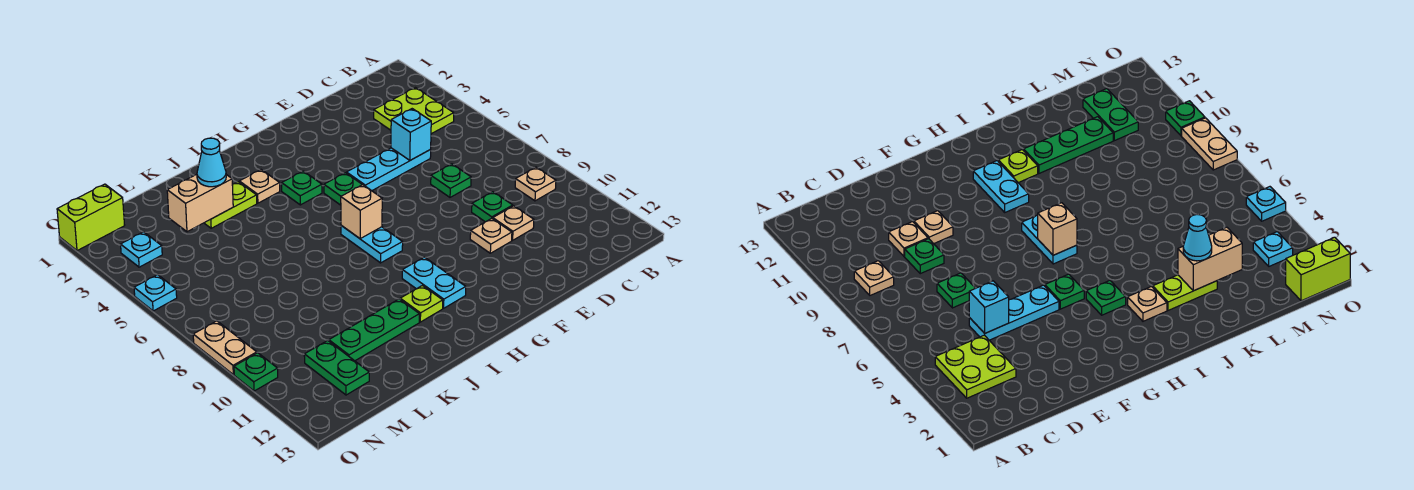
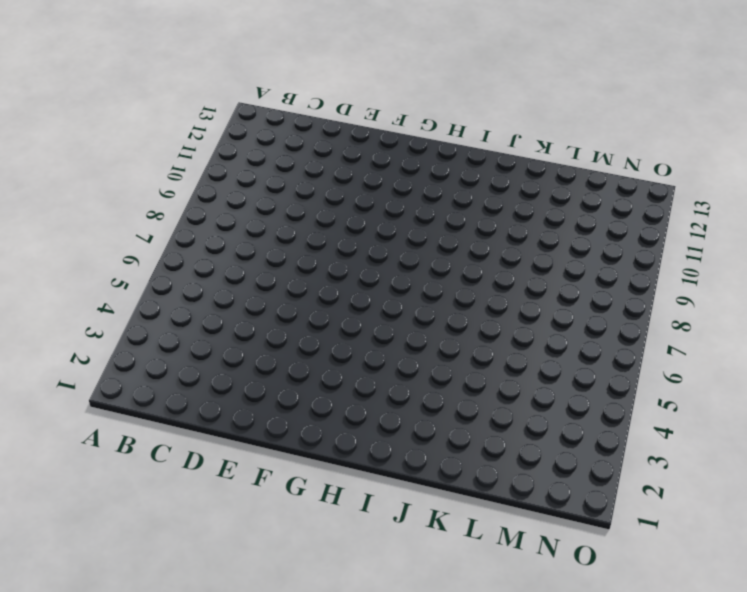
none -> lime plate B3:C4 level 1
none -> tan plate B9 level 1
none -> cyan plate D5:F5 level 1

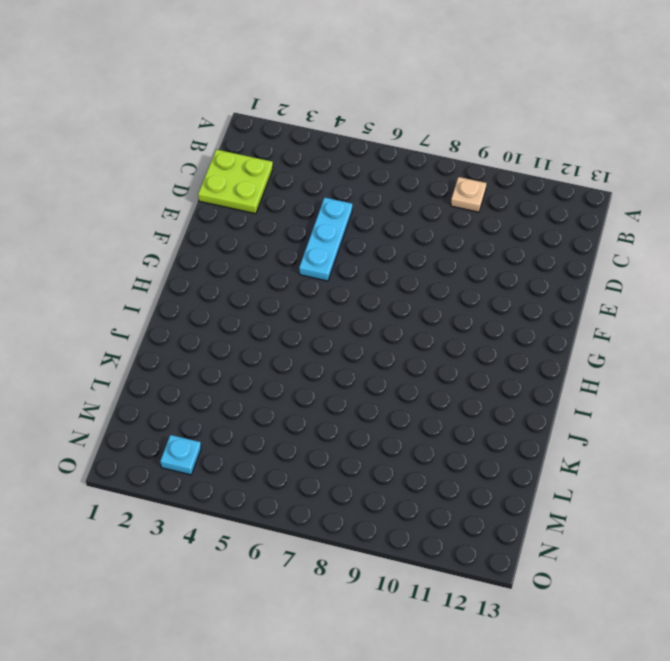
lime plate C1:D2 level 1 -> lime plate B3:C4 level 1
none -> green plate D7 level 1
none -> green plate D9 level 1
none -> tan plate D10 level 1

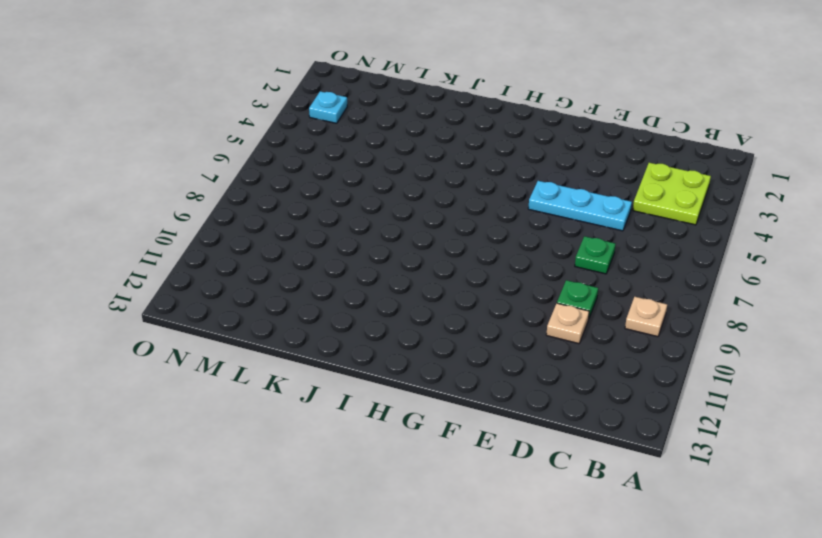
none -> tan plate E10 level 1
none -> green plate G5 level 1
none -> green plate H4 level 1

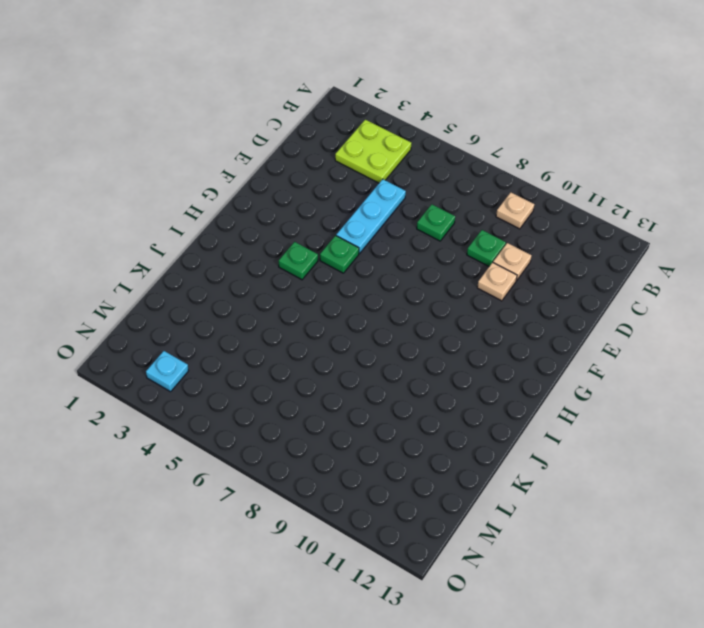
none -> cyan plate H7:H8 level 1
none -> cyan plate H10:H11 level 1
none -> tan plate I3 level 1

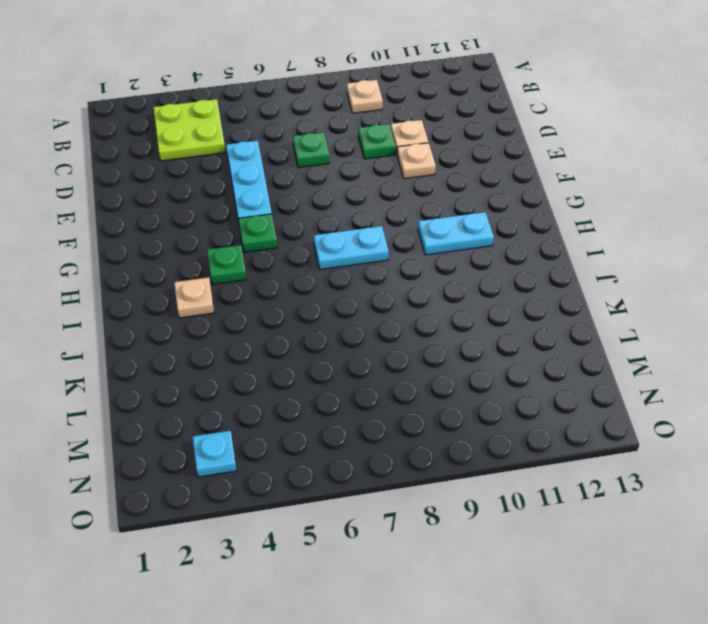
none -> lime plate I11 level 1
none -> lime plate J3:K3 level 1
none -> green plate J11:L11 level 1

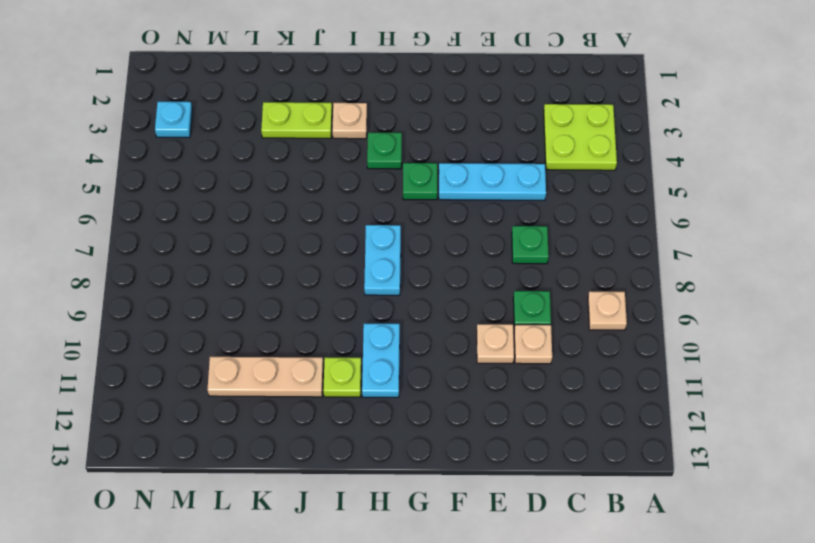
tan plate J11:L11 level 1 -> green plate J11:L11 level 1
none -> green plate M11:M12 level 1
none -> lime brick N1:O1 level 1
none -> cyan plate O5 level 1

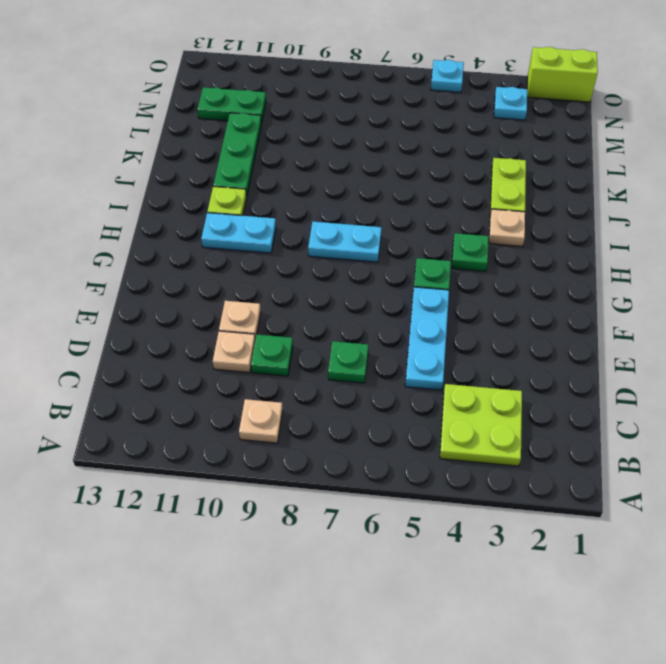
lime brick O1:O2 level 1 -> lime brick N1:O1 level 1
none -> tan plate O8:O9 level 1
none -> green plate O10 level 1
none -> cyan brick D5 level 2

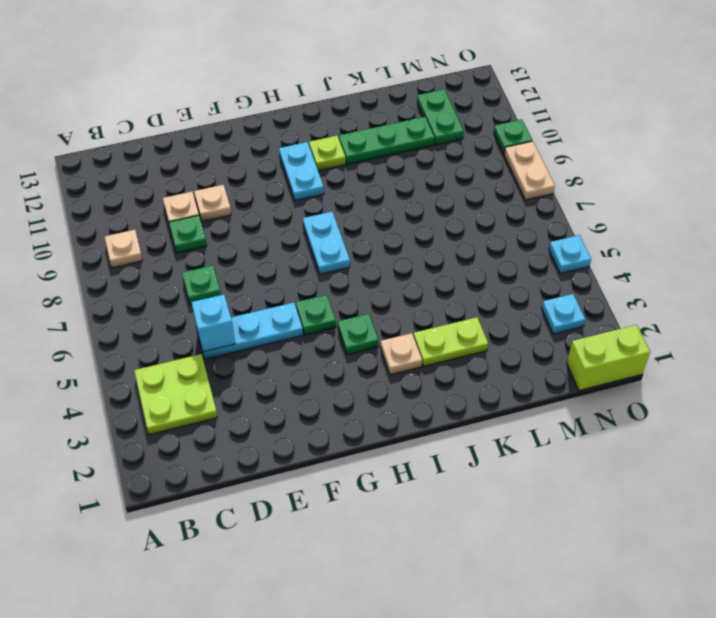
none -> tan brick H7 level 2
none -> tan brick K3:L3 level 2
none -> cyan cone K3 level 3

